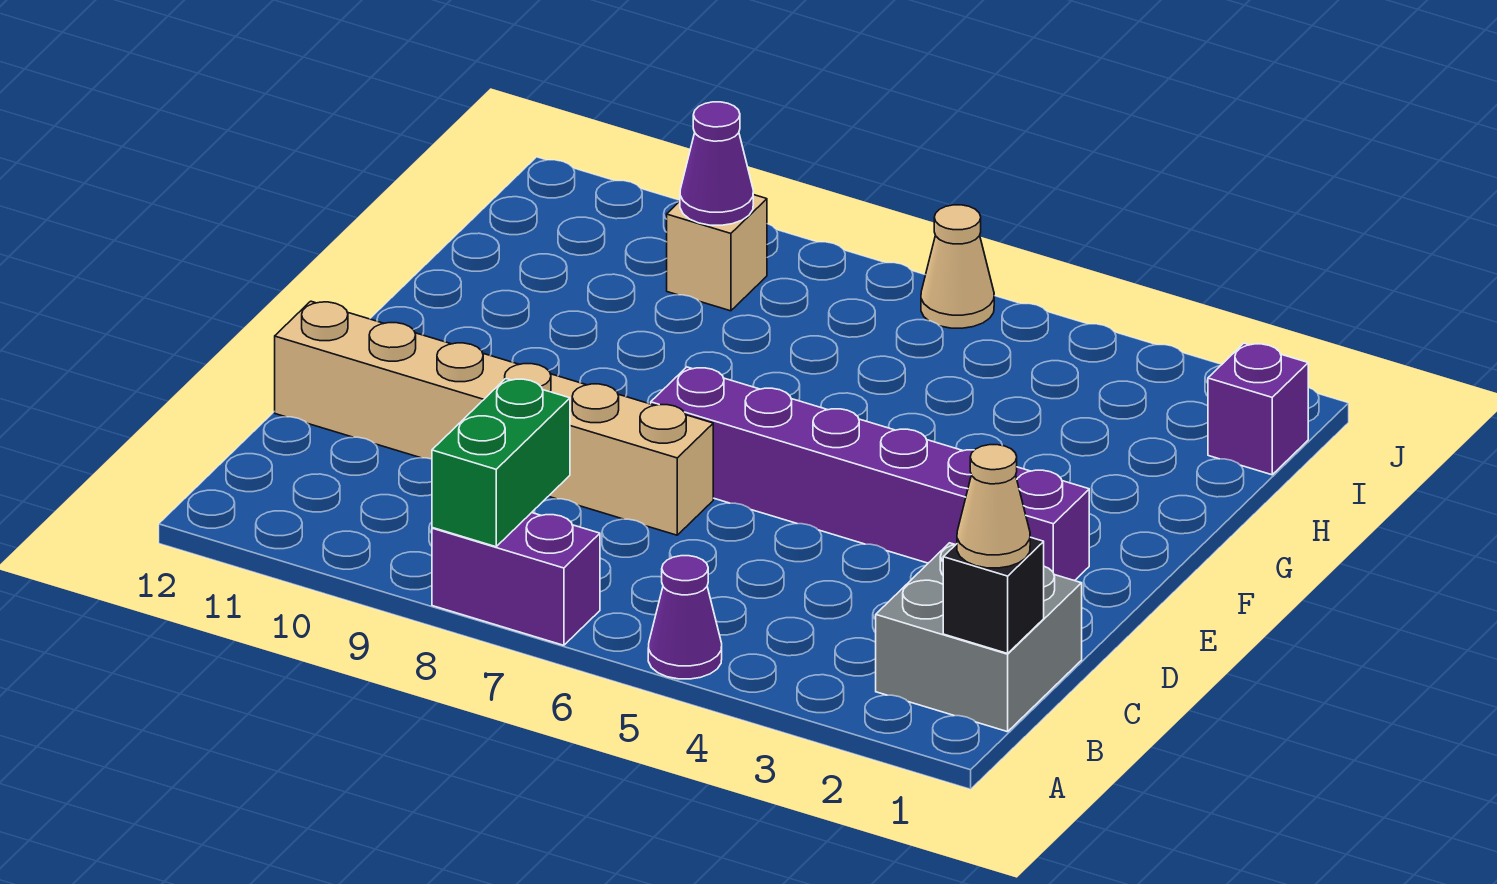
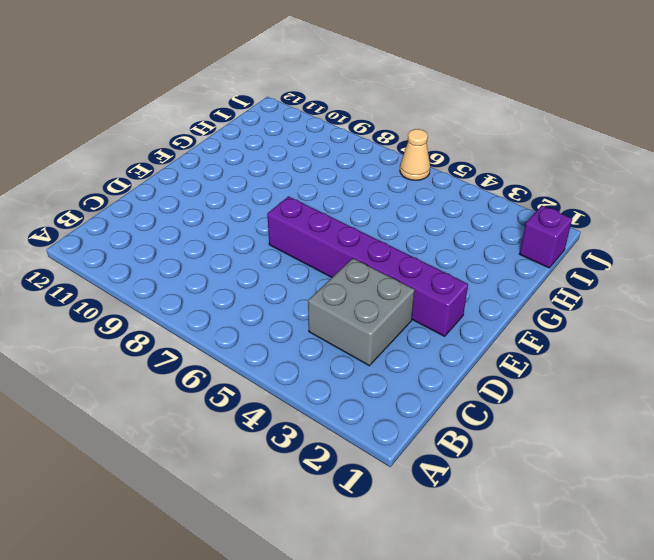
grey brick C3:D4 level 1 -> grey brick B1:C2 level 1
none -> purple cone A5 level 1
none -> purple brick A7:A8 level 1
none -> tan brick D7:D12 level 1

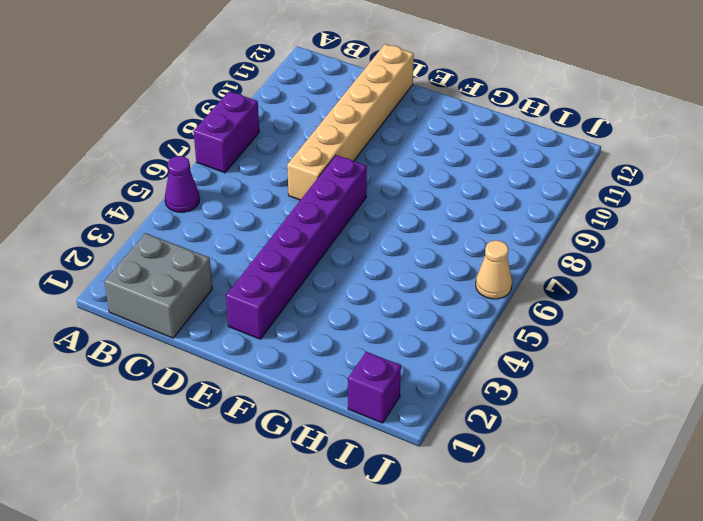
none -> tan brick I9 level 1
none -> green brick A8:B8 level 2
none -> black brick B1 level 2

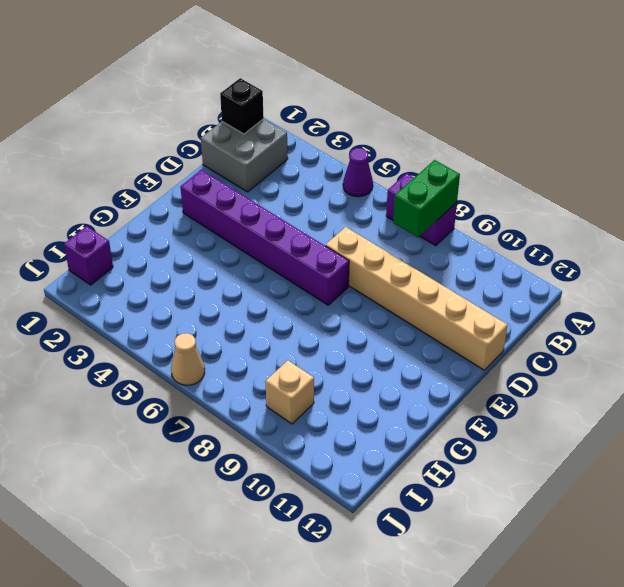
none -> purple cone I9 level 2
none -> tan cone B1 level 3

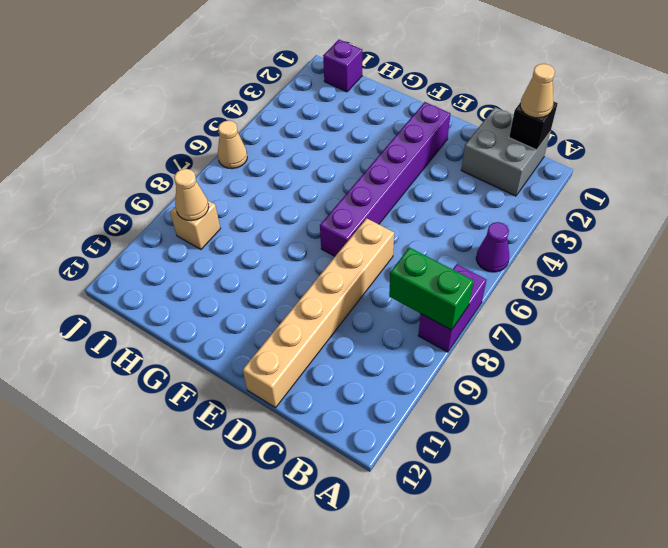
tan cone I9 level 2 -> purple cone I9 level 2

